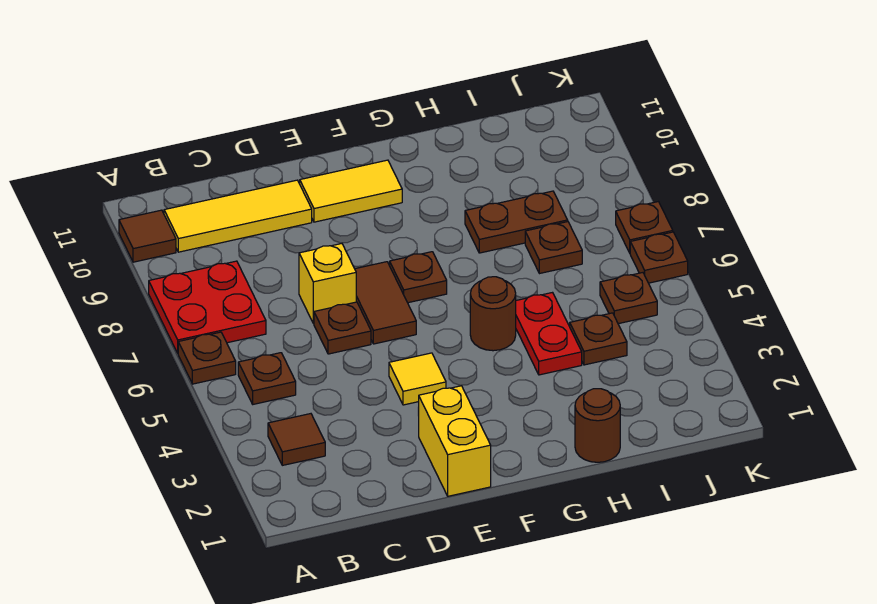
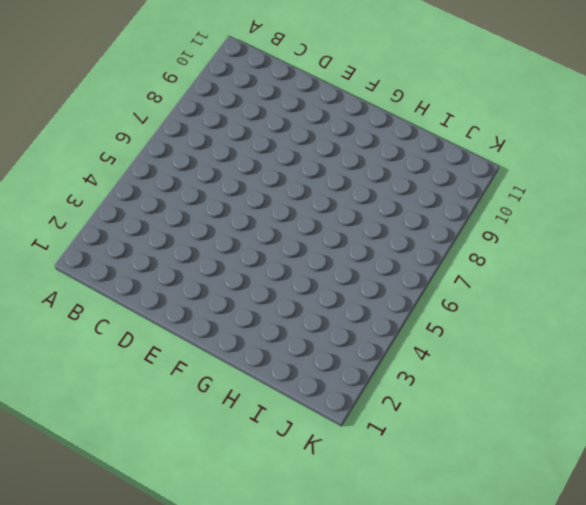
none -> brown plate A6 level 1
none -> red plate A7:B8 level 1
none -> brown tile A10 level 1

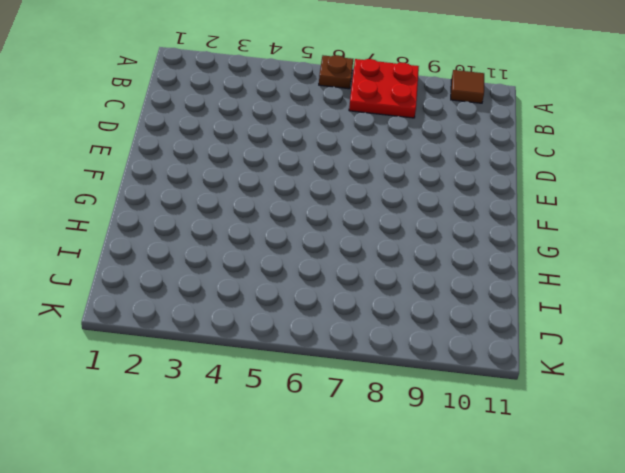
none -> brown tile B3 level 1
none -> brown plate B5 level 1
none -> yellow tile B10:D10 level 1

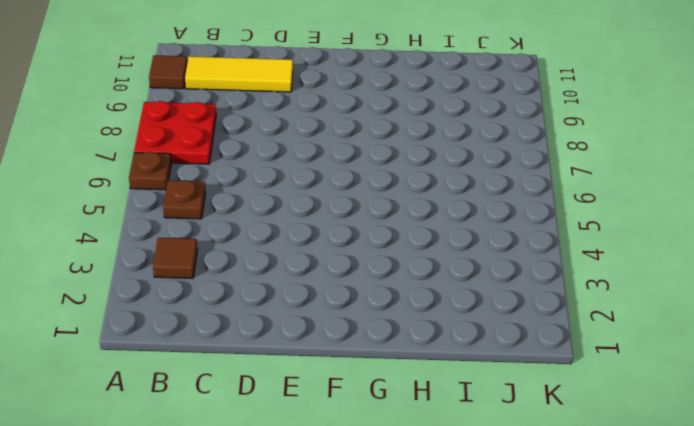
none -> brown plate D6 level 1
none -> yellow brick D7 level 1
none -> yellow brick E1:E2 level 1

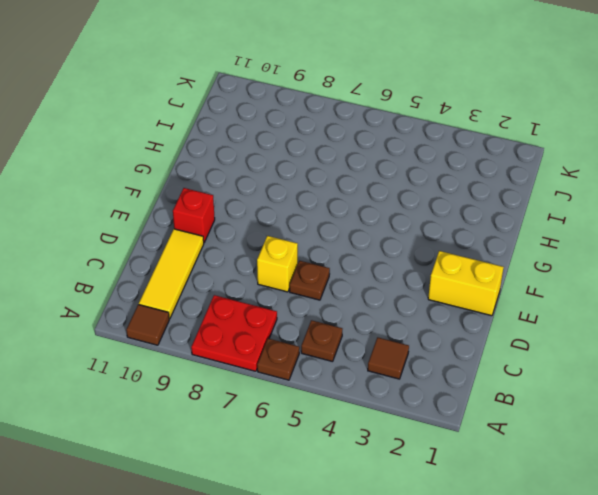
red brick E10 level 1 -> yellow tile E10:F10 level 1
none -> yellow tile E4 level 1
none -> brown tile E6:E7 level 1
none -> brown plate F7 level 1

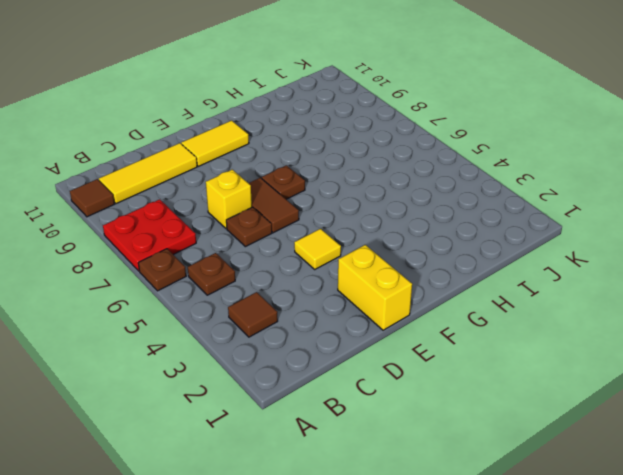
none -> brown round brick G5 level 1
none -> brown round brick H1 level 1
none -> red plate H4:H5 level 1

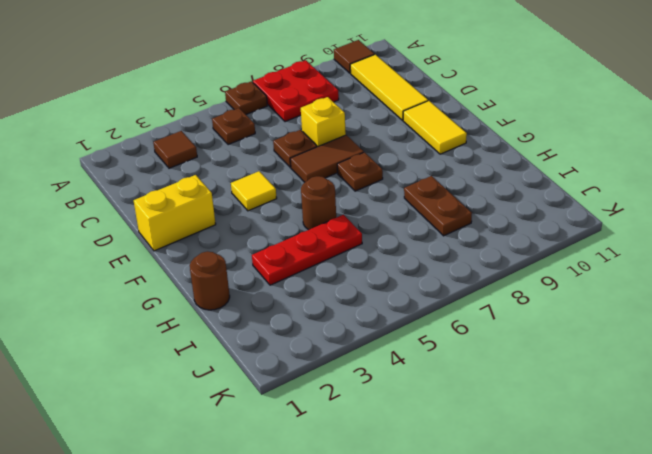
red plate H3:H5 level 1 -> red plate H4:H5 level 1
none -> brown plate I4 level 1
none -> brown plate I7 level 1
none -> brown plate J5 level 1

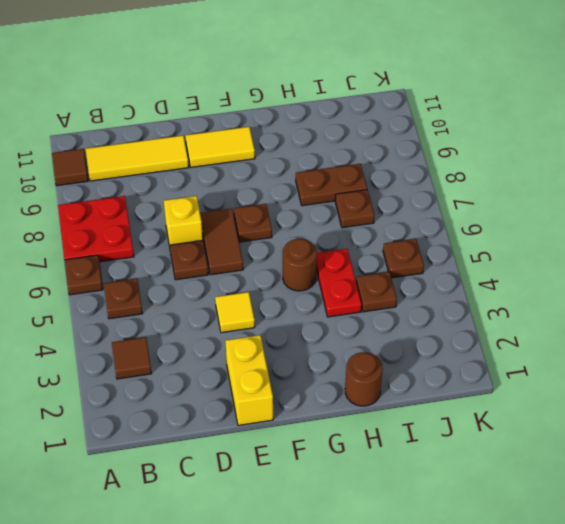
none -> brown plate K6 level 1
none -> brown plate K7 level 1

